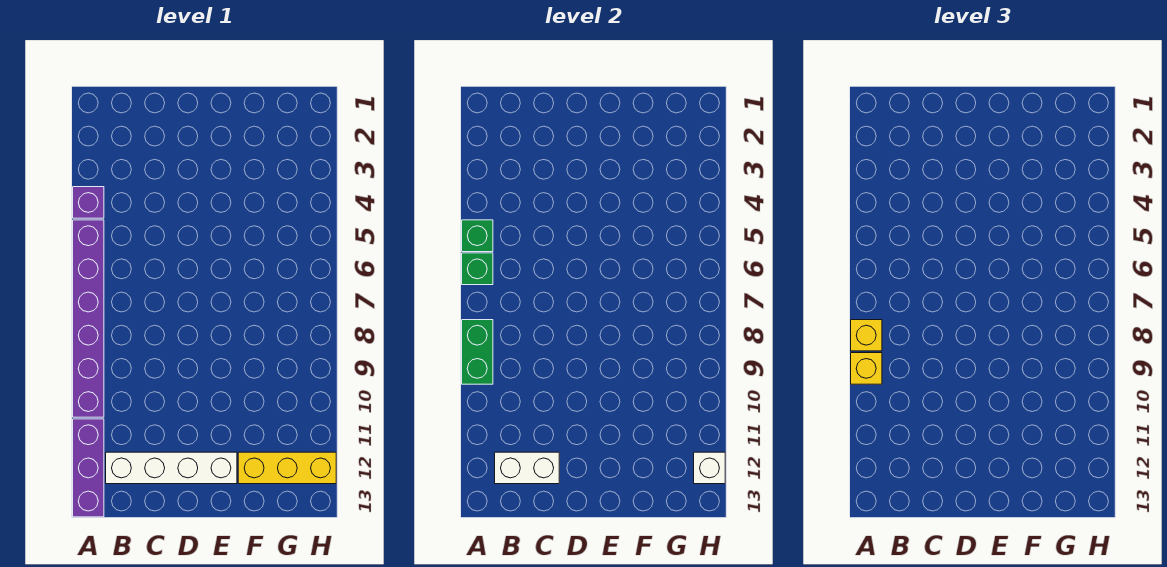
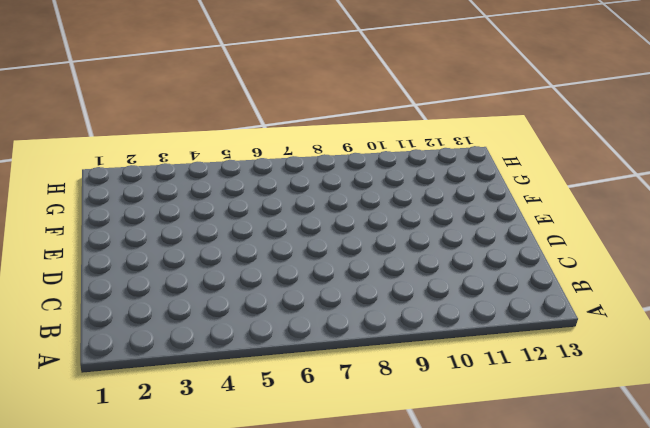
none -> purple brick A4 level 1
none -> purple brick A5:A10 level 1
none -> purple brick A11:A13 level 1

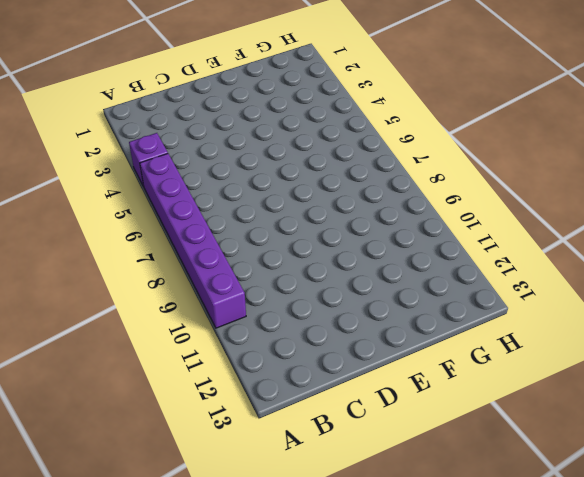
none -> purple brick A11:A13 level 1
none -> white brick B12:E12 level 1
none -> yellow brick F12:H12 level 1

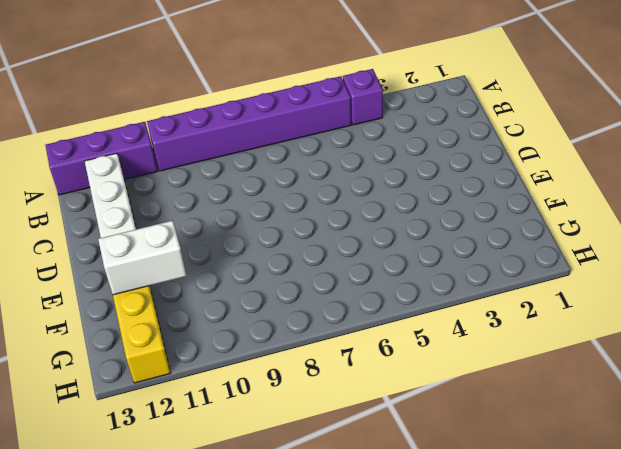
white brick F11:F12 level 2 -> white brick B12:C12 level 2
none -> green brick A5 level 2
none -> green brick A6 level 2
none -> green brick A8:A9 level 2

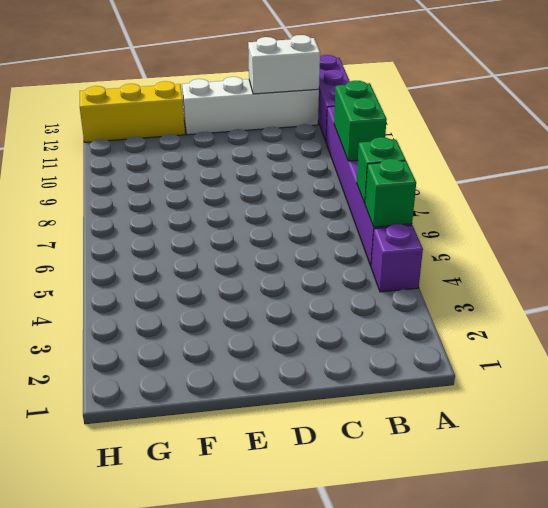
none -> white brick H12 level 2
none -> yellow brick A8 level 3
none -> yellow brick A9 level 3

